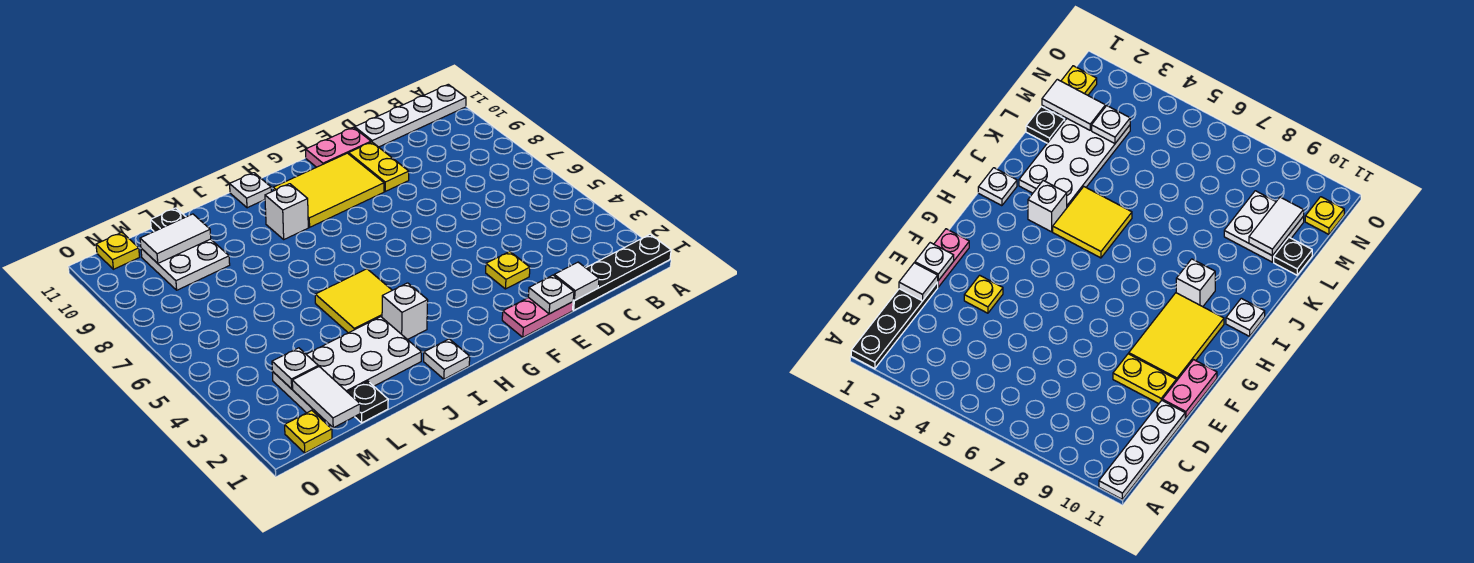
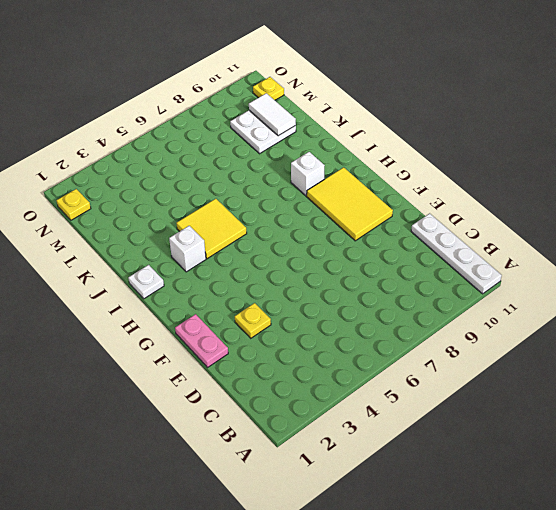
none -> black plate A1:D1 level 1
none -> yellow plate E9:E10 level 1
none -> pink plate E11:F11 level 1

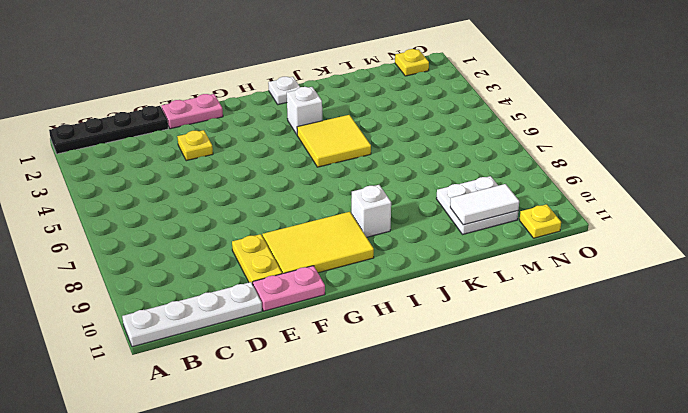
none -> white plate I11 level 1
none -> white plate J2:M3 level 1
none -> black plate L1 level 1

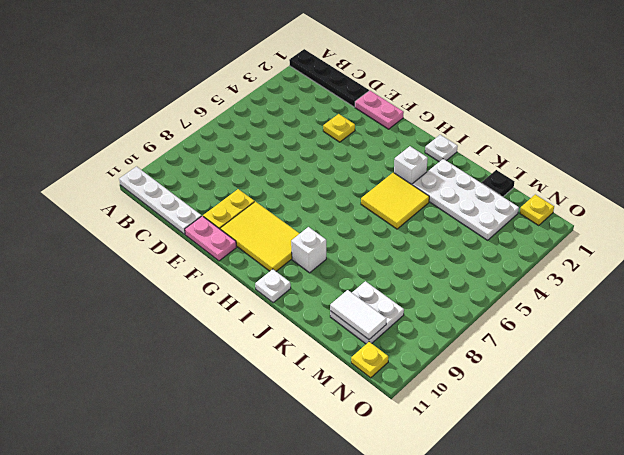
none -> black plate L11 level 1
none -> white tile D1 level 2
none -> white plate E1 level 2

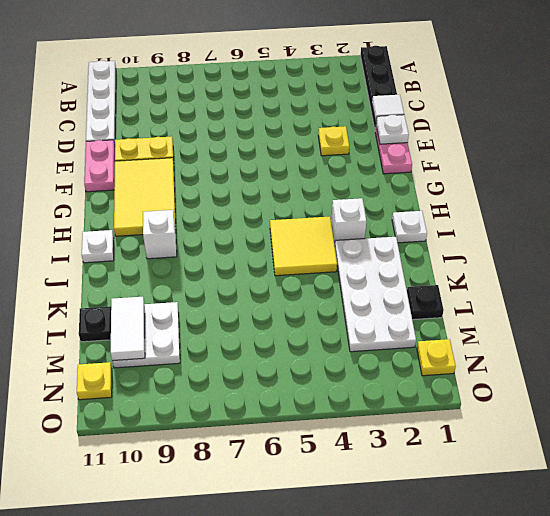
none -> white tile M1:M2 level 2
none -> white plate M3 level 2

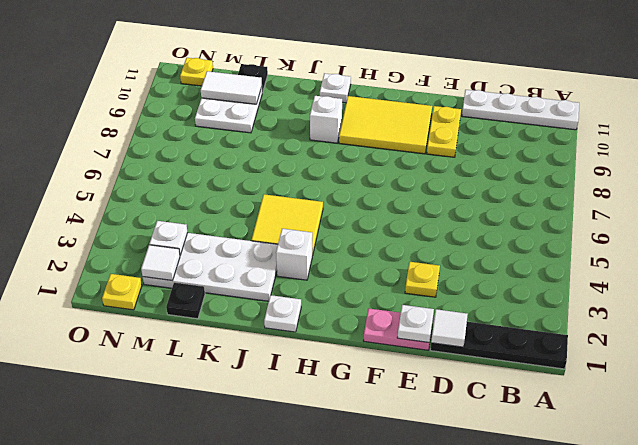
white tile M2 level 2 -> white tile M1:M2 level 2
none -> pink plate E11:F11 level 1

